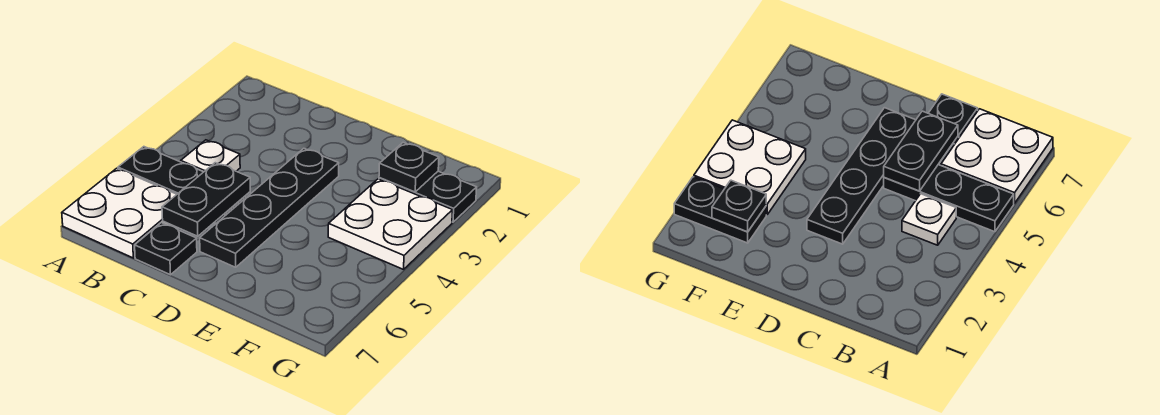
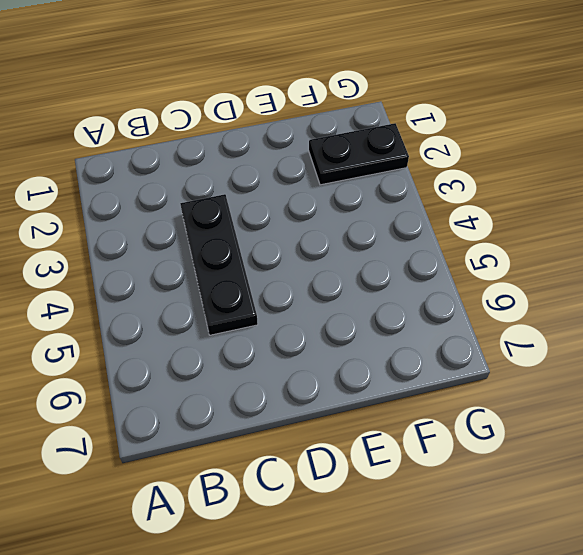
black plate C3:C5 level 1 -> black plate A5:C5 level 1
none -> white plate A6:B7 level 1
none -> white plate B4 level 1

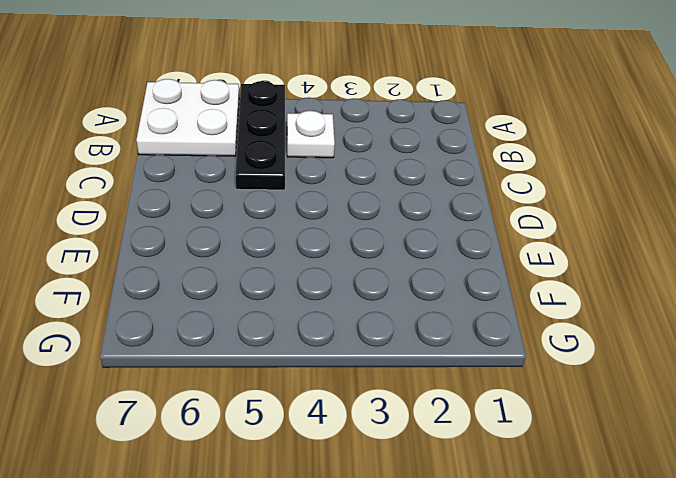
none -> black plate C7 level 1
none -> black plate D3:D6 level 1

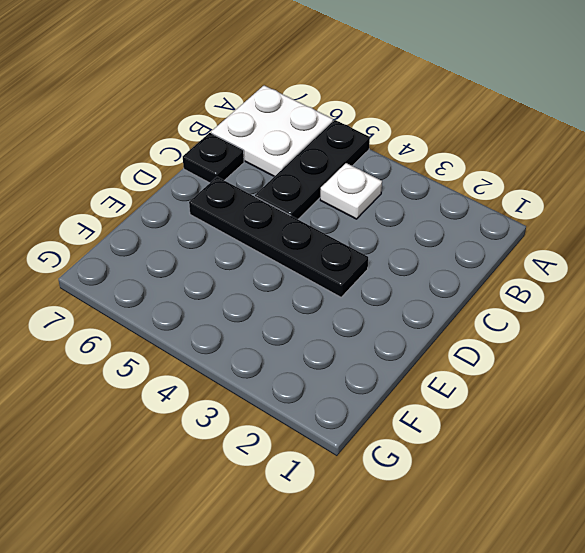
none -> black plate F2:G2 level 1
none -> white plate F3:G4 level 1

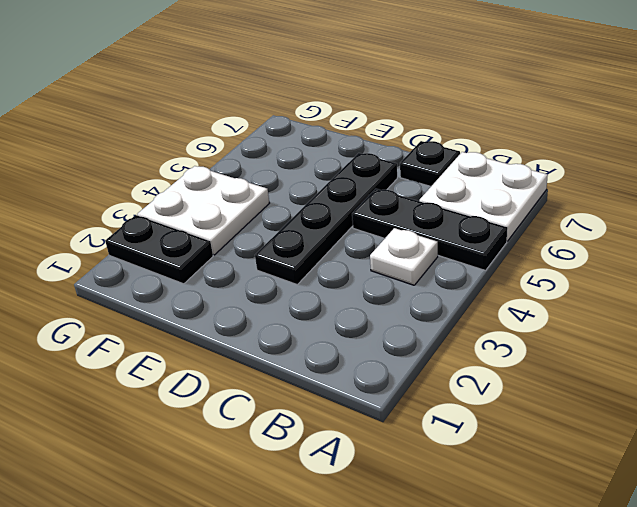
none -> black plate C5:C6 level 2
none -> black plate F2 level 2

